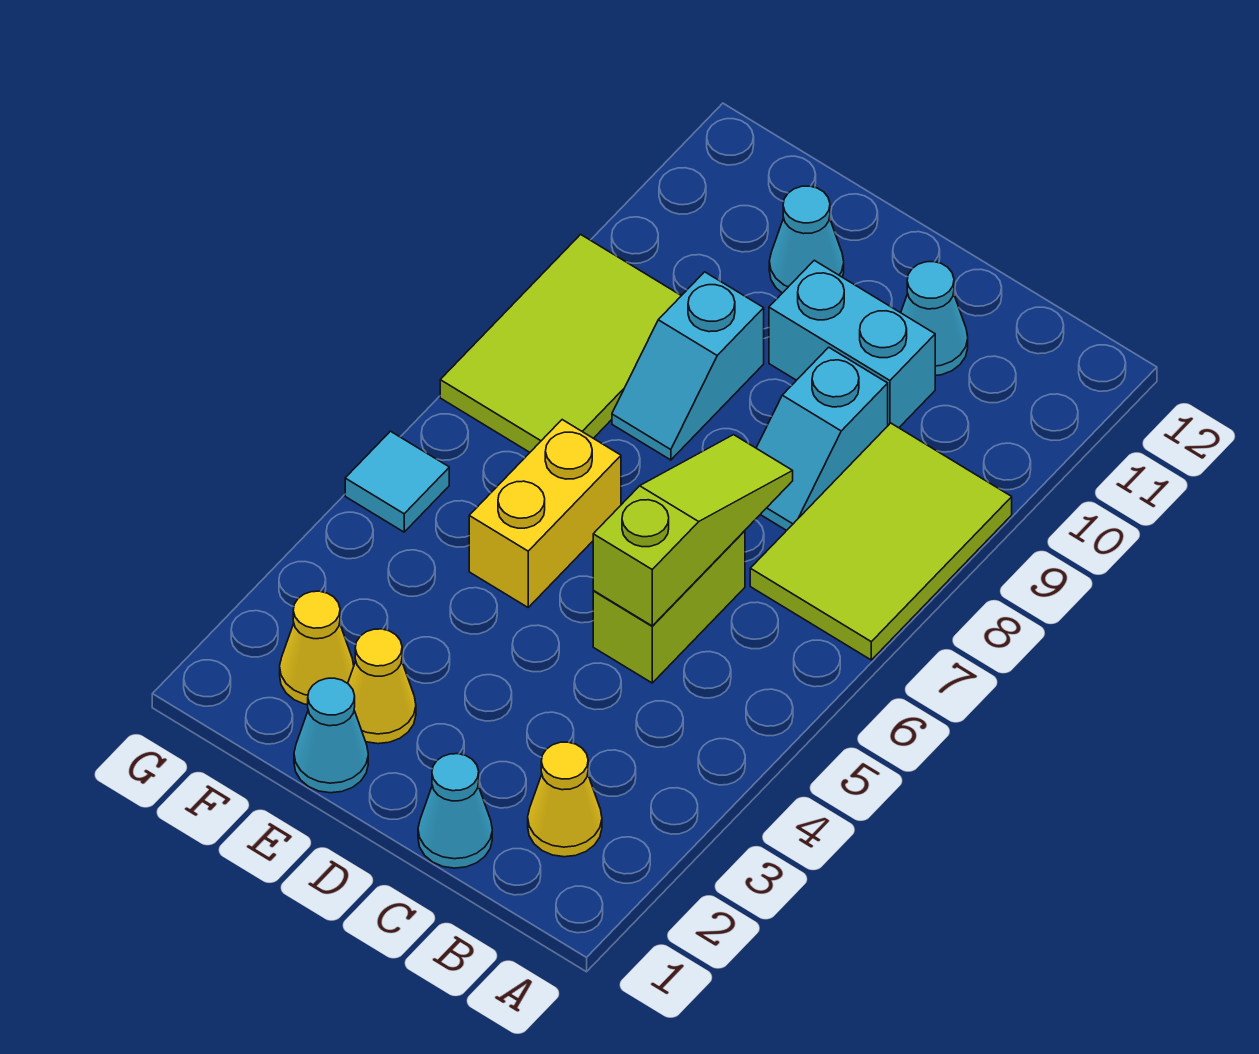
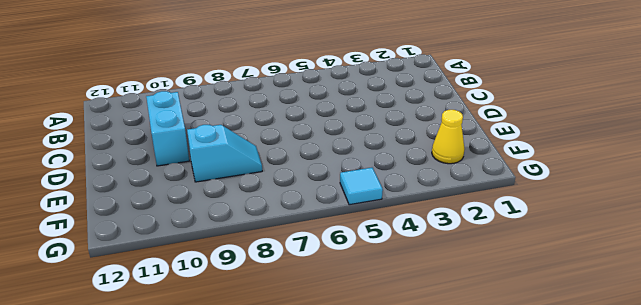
none -> lime tile A7:B9 level 1
none -> yellow cone B2 level 1
none -> cyan cone C1 level 1

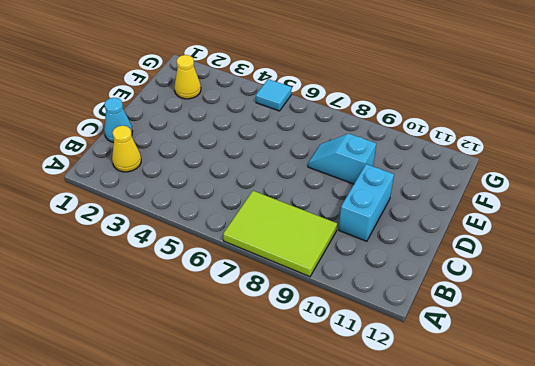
none -> lime brick C5:C6 level 1
none -> cyan slope C8:C9 level 1 top 9
none -> cyan cone C11 level 1

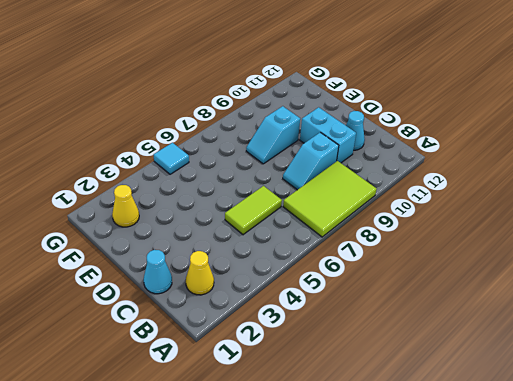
lime tile C5:C6 level 1 -> lime brick C5:C6 level 1
none -> cyan cone E1 level 1
none -> yellow cone E2 level 1
none -> yellow brick E5:E6 level 1

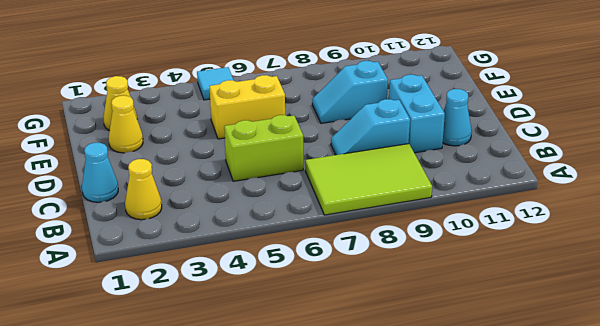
none -> cyan cone E1 level 1
none -> cyan cone E11 level 1
none -> lime tile F7:G9 level 1

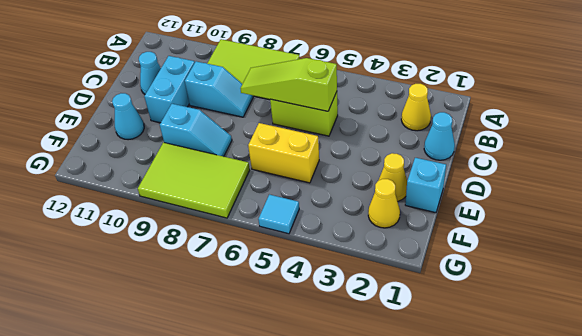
cyan brick E1 level 1 -> cyan cone E1 level 1

